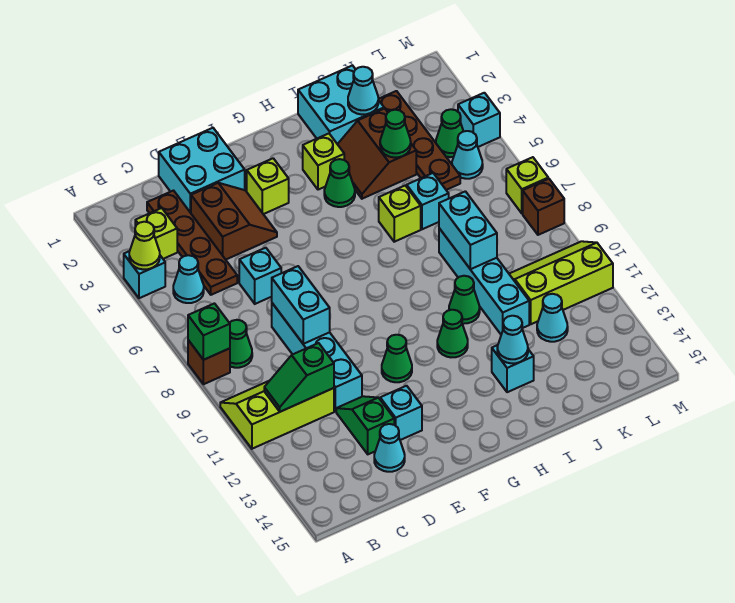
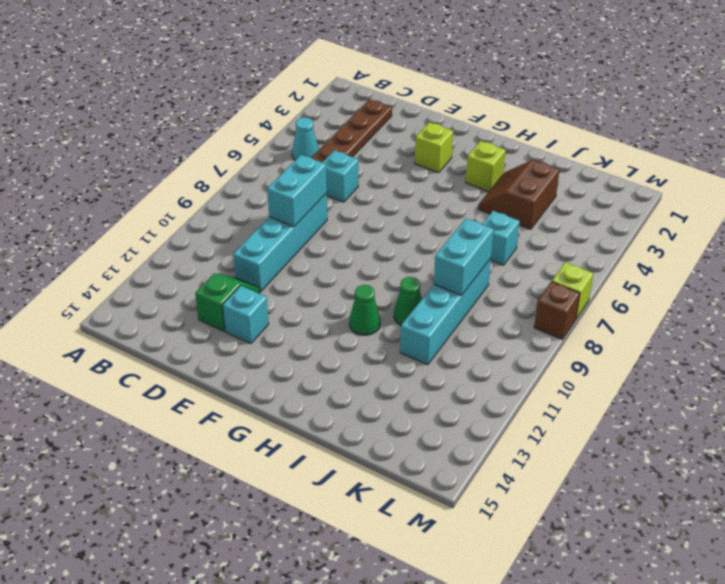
none -> cyan brick A4 level 1
none -> brown brick A8 level 1
none -> lime slope A10:C11 level 1 top 11
none -> lime brick B3 level 1

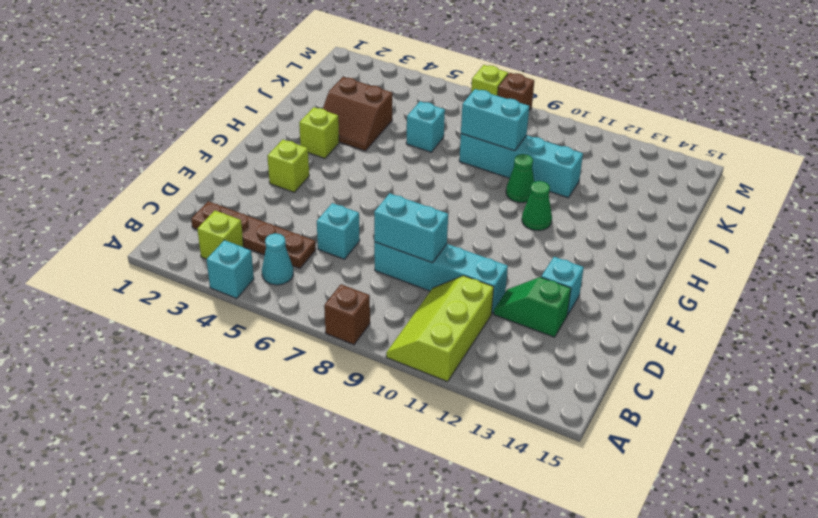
none -> green cone B8 level 1
none -> cyan brick D1:E2 level 1
none -> brown slope D3:E4 level 1 top D
none -> cyan cone D14 level 1

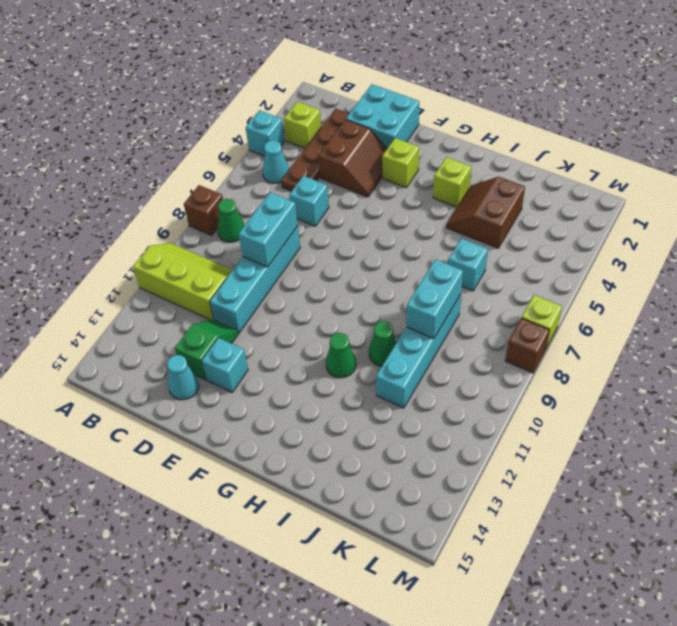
none -> green cone F11 level 1
none -> green cone H4 level 1
none -> cyan brick I1:J2 level 1
none -> lime brick I6 level 1

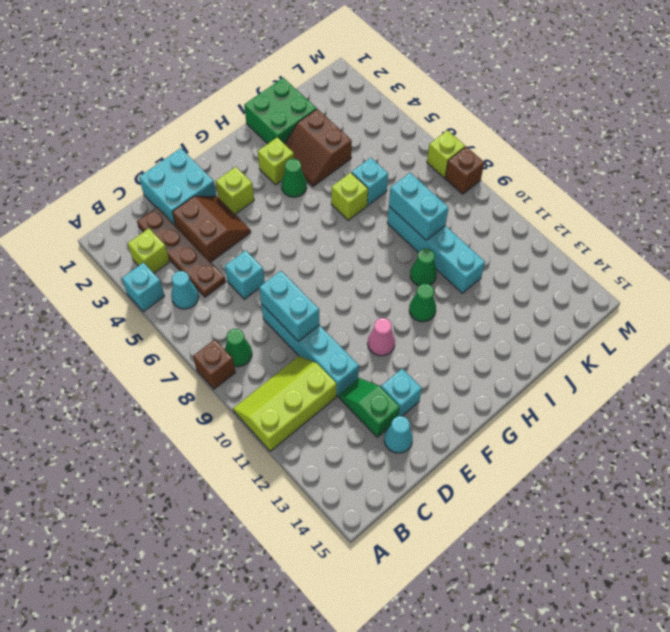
pink cone F11 level 1 -> green cone F11 level 1
green brick I1:J2 level 1 -> cyan brick I1:J2 level 1
none -> cyan brick I13 level 1
none -> brown plate K2:K5 level 1
none -> lime slope K10:M11 level 1 top 11
none -> cyan cone K12 level 1

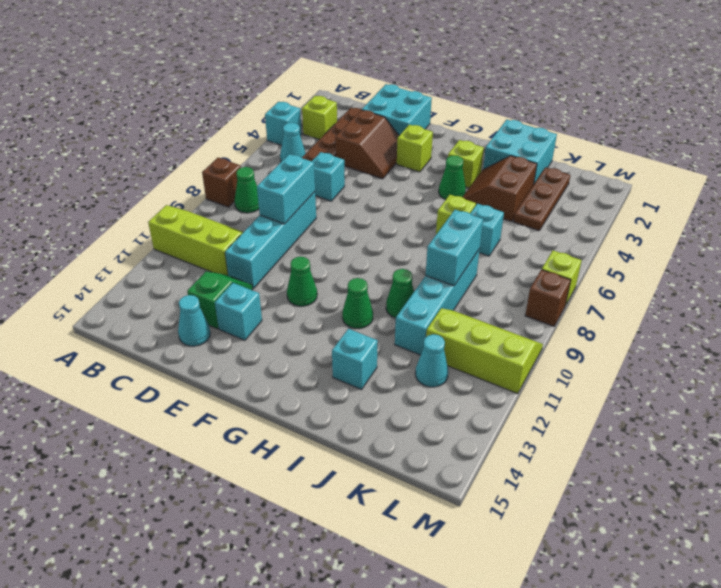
brown plate K2:K4 level 1 -> brown plate K2:K5 level 1
none -> green cone L4 level 1
none -> cyan cone L5 level 1
none -> cyan brick M4 level 1
none -> lime cone A4 level 2

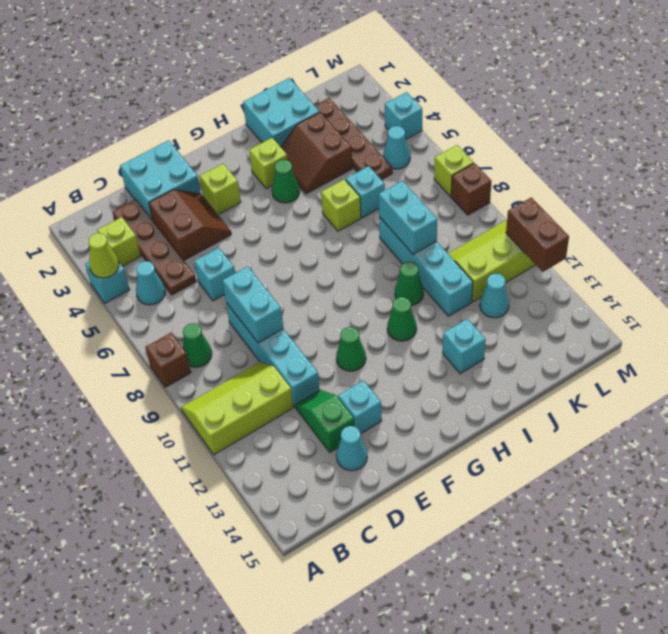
brown brick M11:M12 level 2 -> none
none -> green cone L4 level 1
none -> green brick A8 level 2
none -> green slope B11:C11 level 2 top C
none -> cyan cone I13 level 2

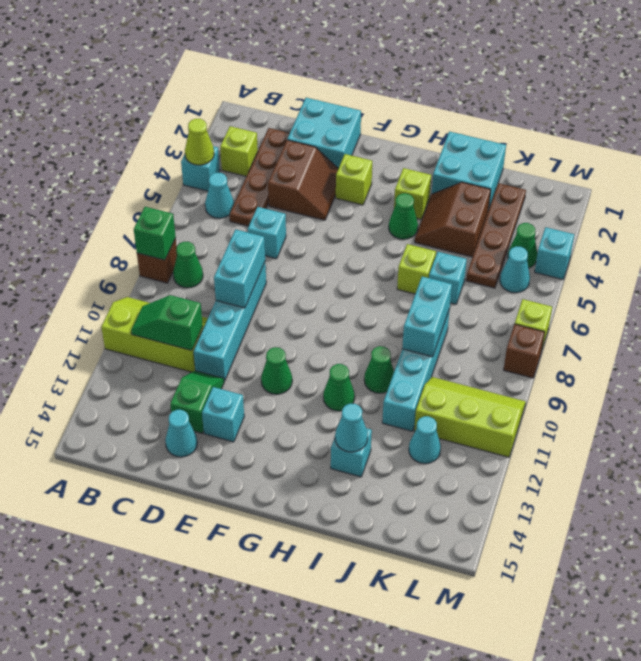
none -> cyan cone J2 level 2
none -> green cone J4 level 2

